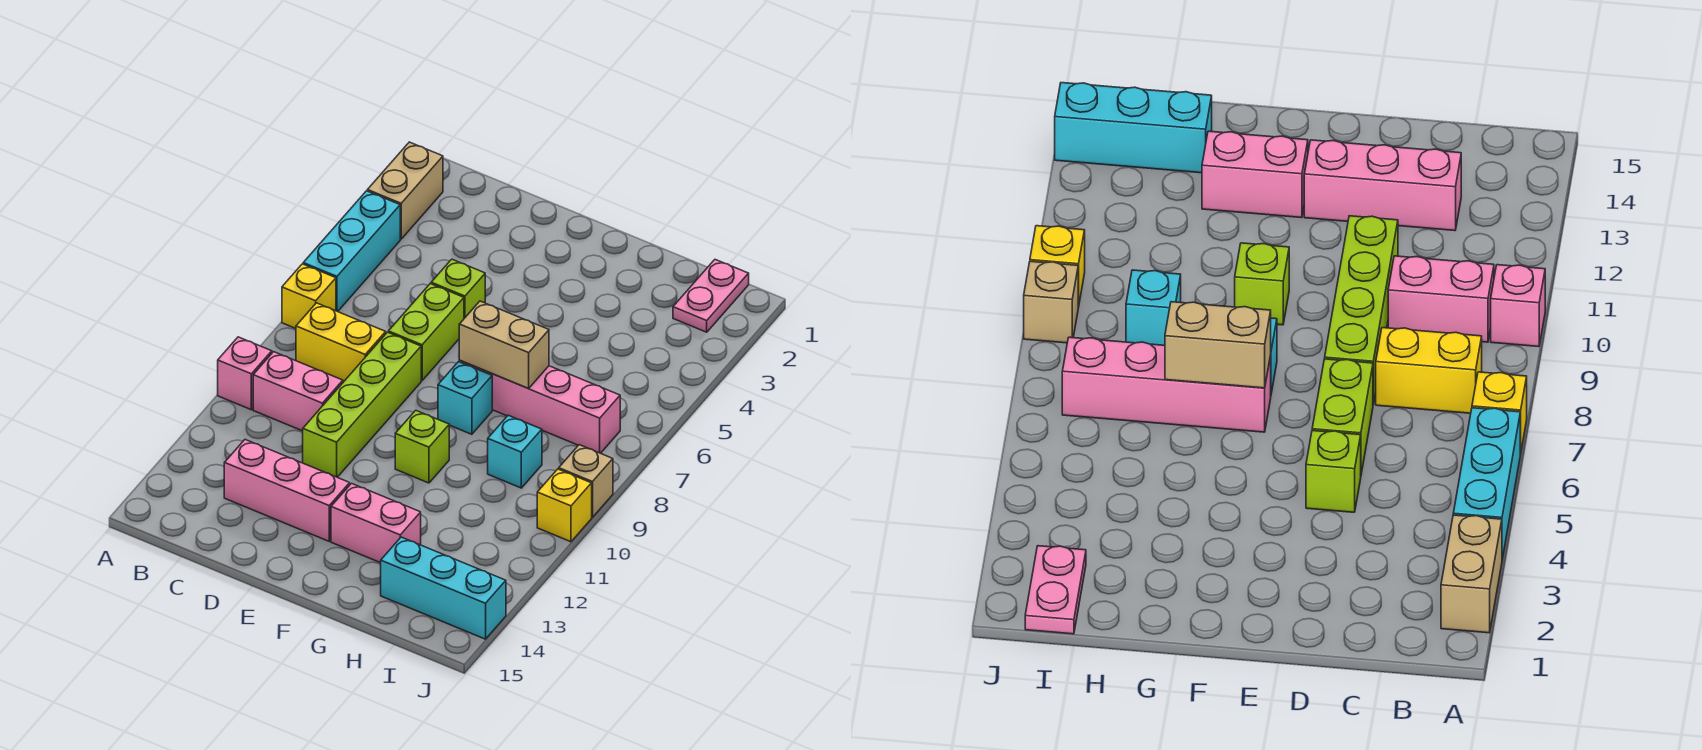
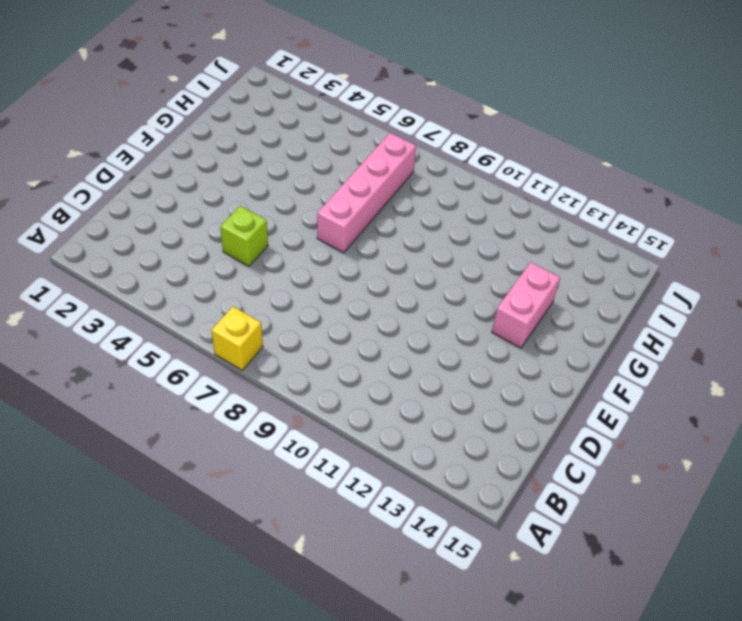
none -> tan brick A2:A3 level 1
none -> cyan brick A4:A6 level 1
none -> pink brick A10 level 1

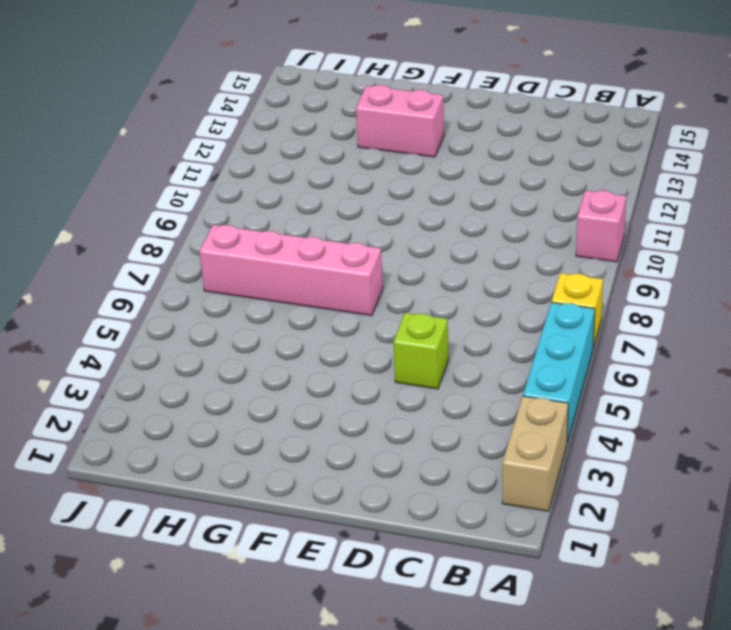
none -> yellow brick B8:C8 level 1
none -> pink brick B10:C10 level 1
none -> pink brick C13:E13 level 1

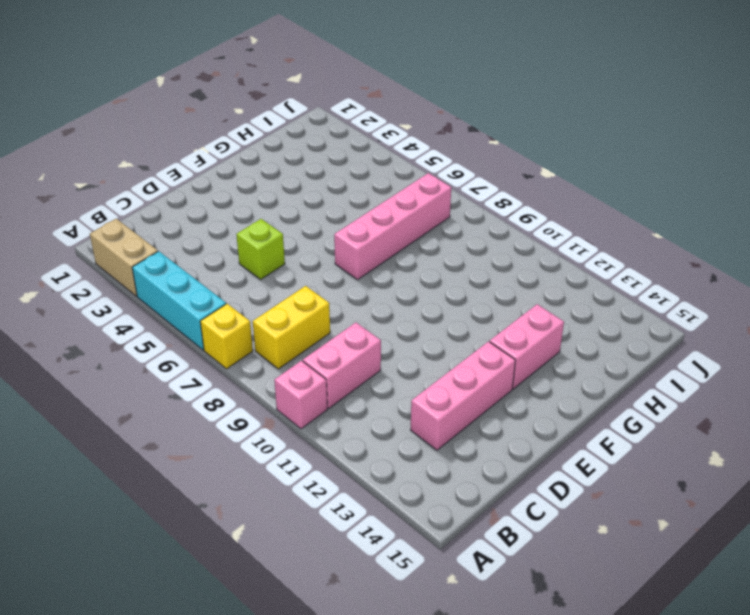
none -> lime brick D6:D7 level 1
none -> lime brick D8:D11 level 1
none -> cyan brick F8 level 1

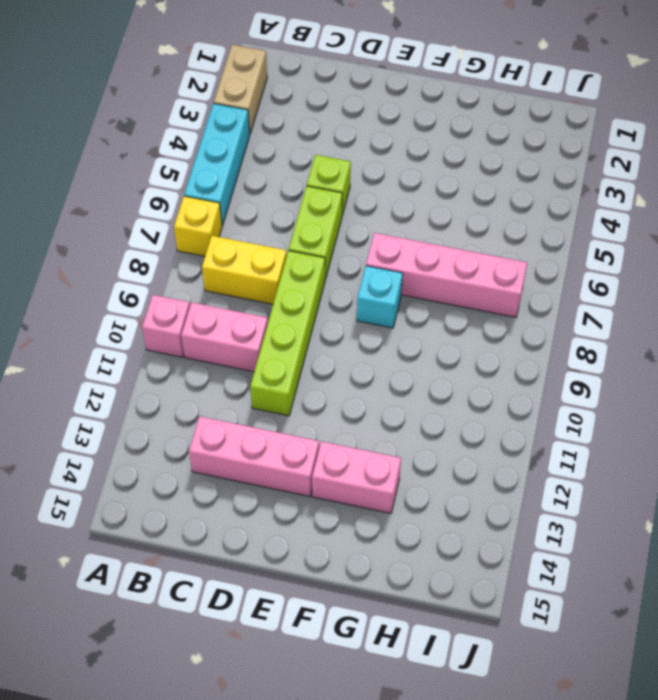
none -> lime brick F10 level 1
none -> cyan brick H9 level 1
none -> cyan brick H14:J14 level 1

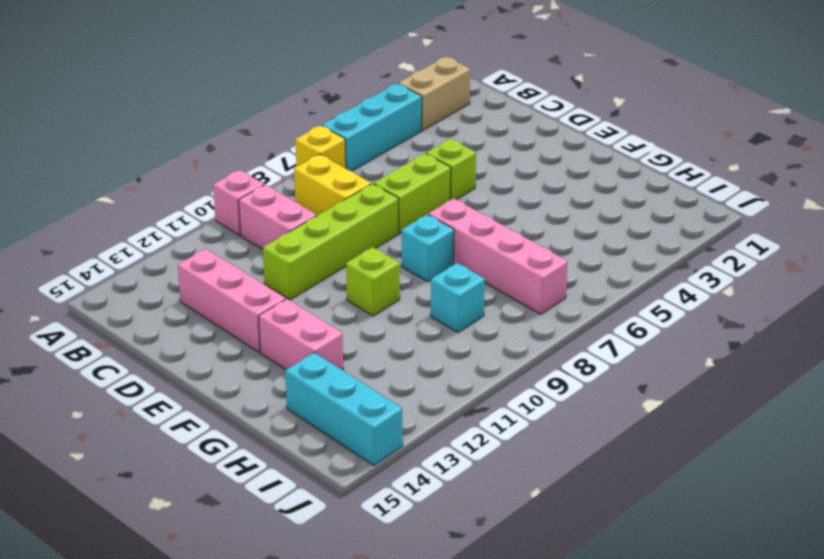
none -> pink plate I1:I2 level 1
none -> tan brick J9 level 1
none -> yellow brick J10 level 1

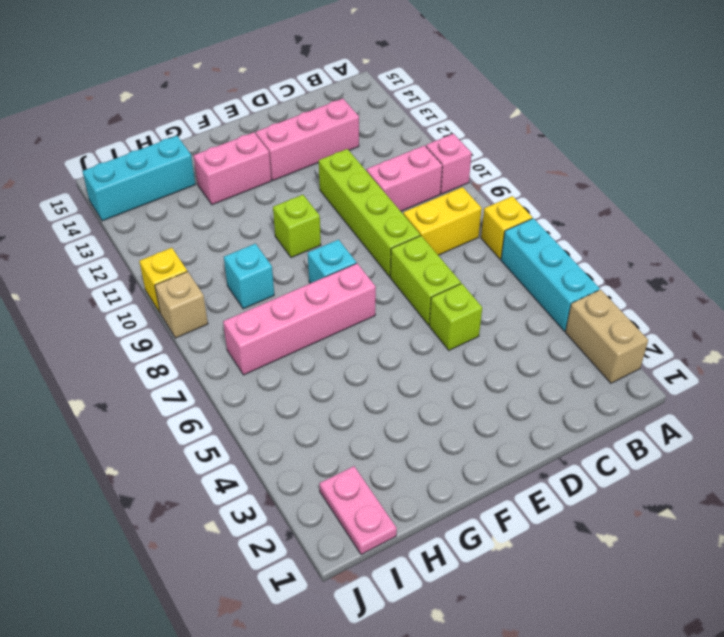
none -> tan brick F7:G7 level 2

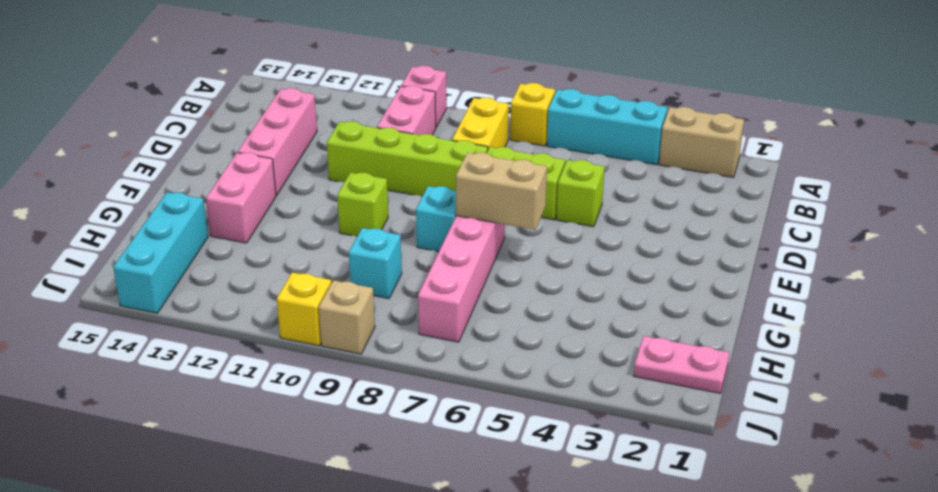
tan brick F6:F7 level 2 -> tan brick F7:G7 level 2

